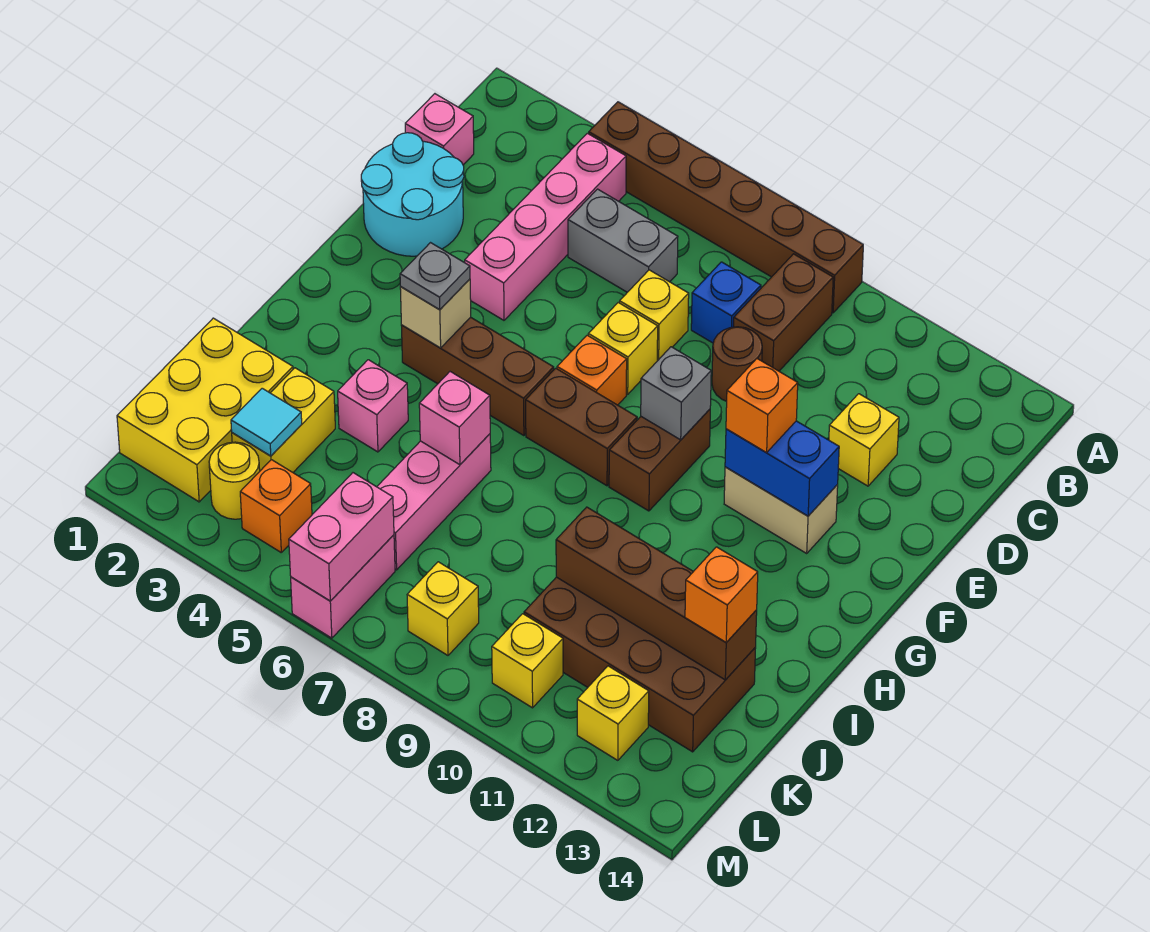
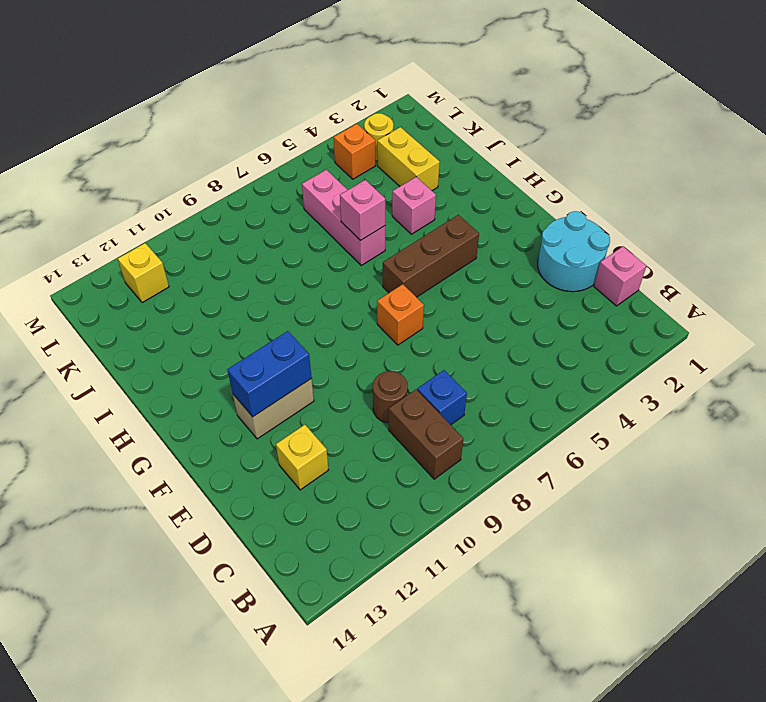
none -> brown brick A4:A9 level 1
none -> pink brick B4:E4 level 1
none -> grey brick C5:C6 level 1
none -> yellow brick D7 level 1

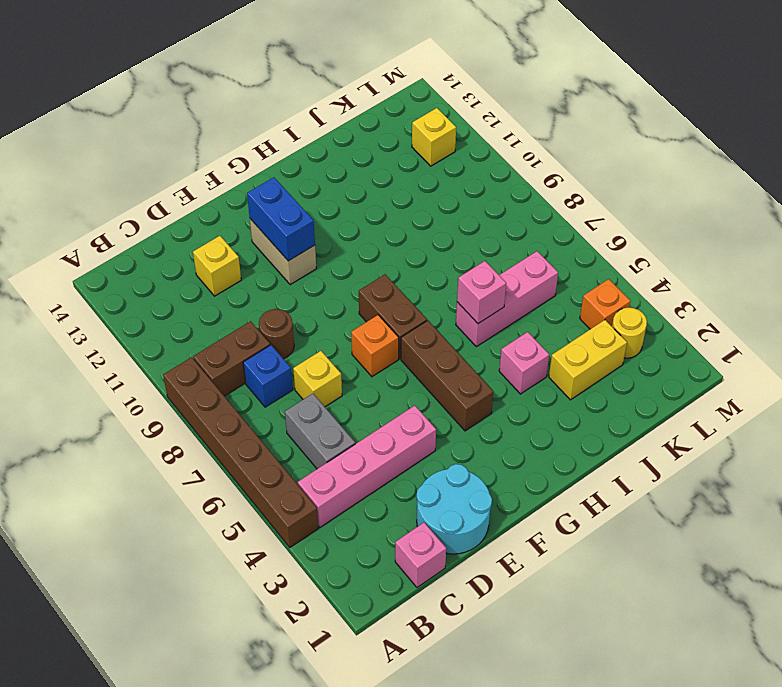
none -> yellow brick E7 level 1
none -> brown brick F9:G9 level 1
none -> yellow brick J1:L2 level 1
none -> brown brick J10:K13 level 1

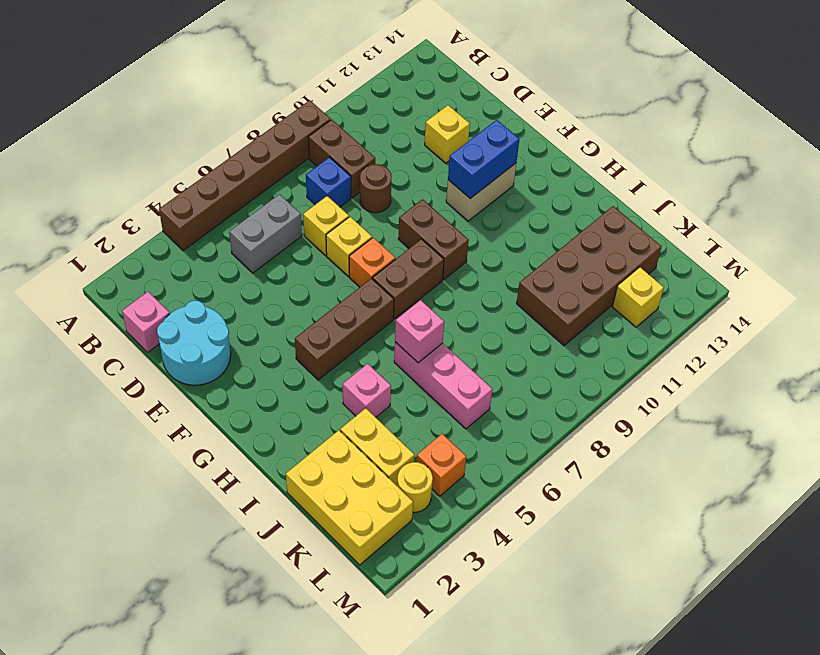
none -> pink brick B4:E4 level 1
none -> pink brick L6:M6 level 1
none -> yellow brick L8 level 1
none -> yellow brick L10 level 1

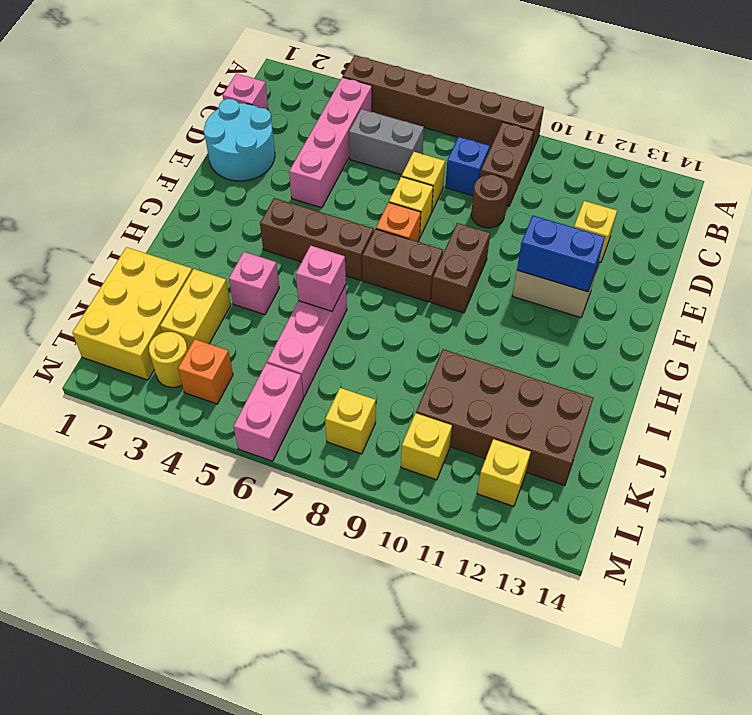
none -> grey brick F9 level 2
none -> tan brick G4 level 2
none -> brown brick J10:J13 level 2
none -> cyan tile K3 level 2

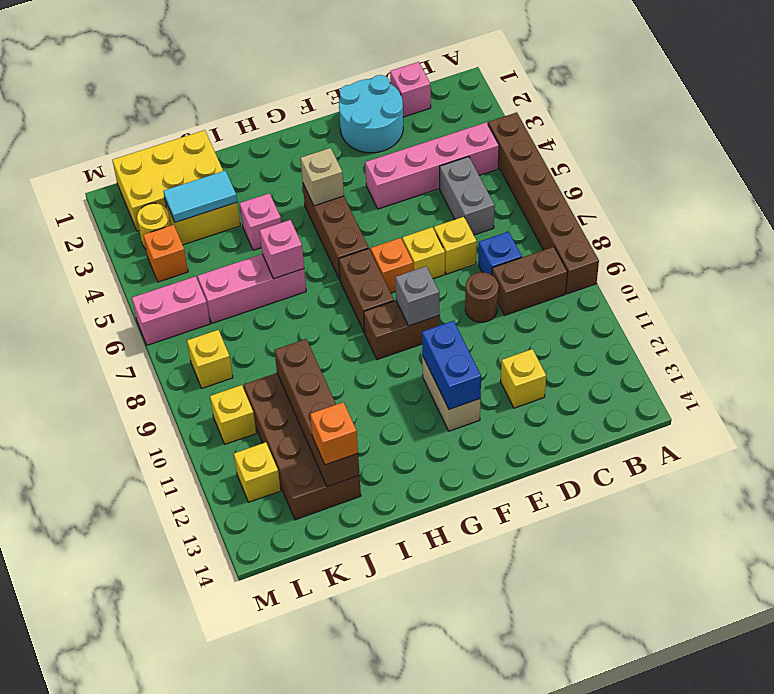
cyan tile J3:K3 level 2 -> cyan tile K3 level 2
none -> pink brick L6:M6 level 2
none -> orange brick F11 level 3
none -> grey plate G4 level 3

